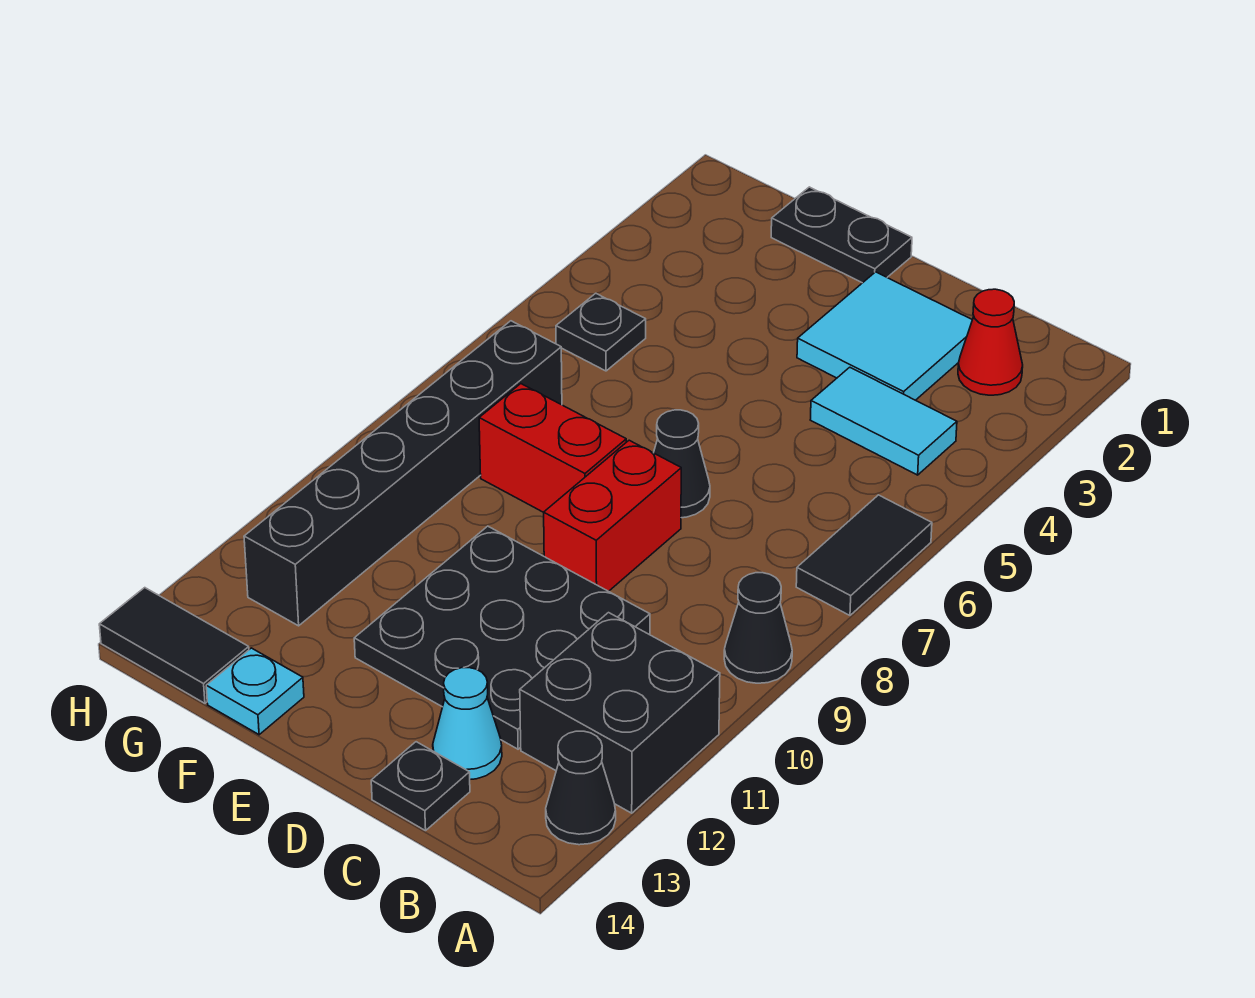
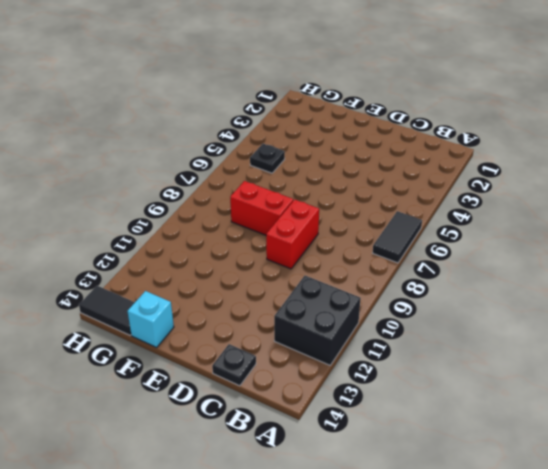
cyan brick F14 level 1 -> cyan plate F14 level 1
none -> black cone A9 level 1
none -> black cone A13 level 1
none -> red cone B2 level 1

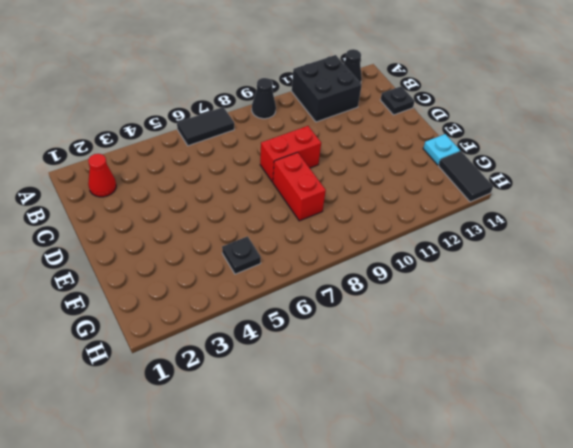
none -> cyan tile B4:C4 level 1
none -> cyan tile C2:D3 level 1
none -> black plate C10:E12 level 1

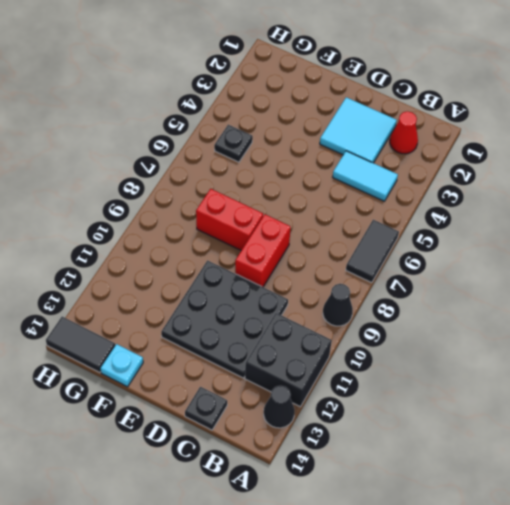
none -> cyan cone C13 level 1
none -> black cone D7 level 1
none -> black plate E1:F1 level 1

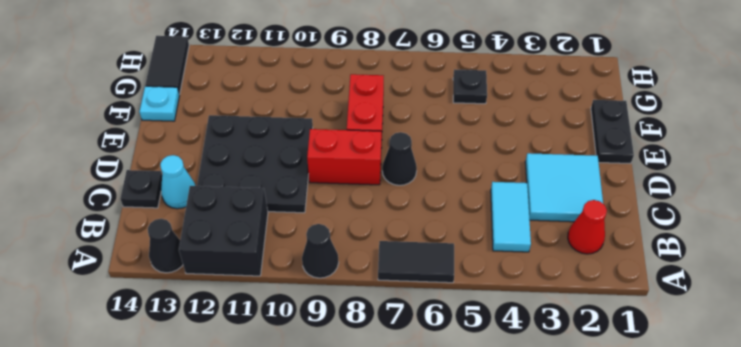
none -> black brick G7:G12 level 1

